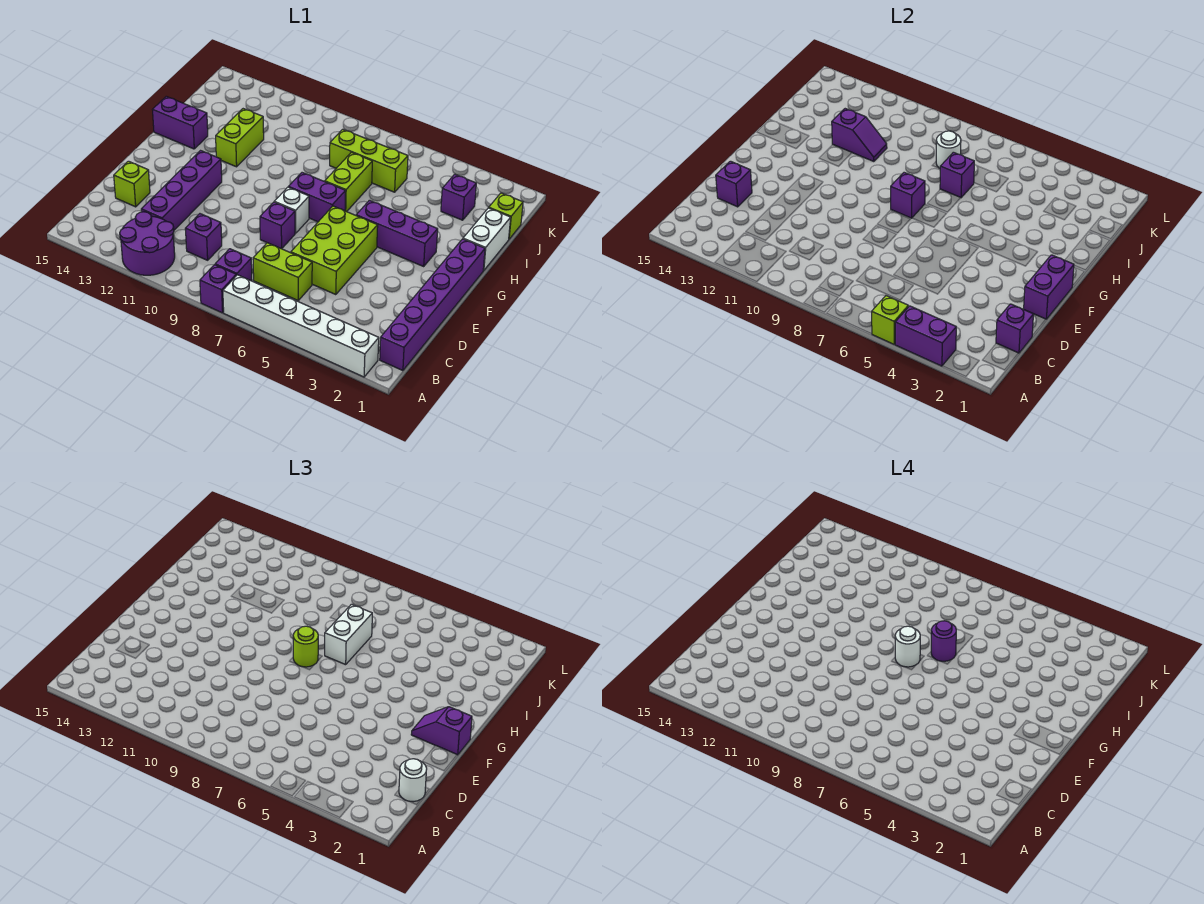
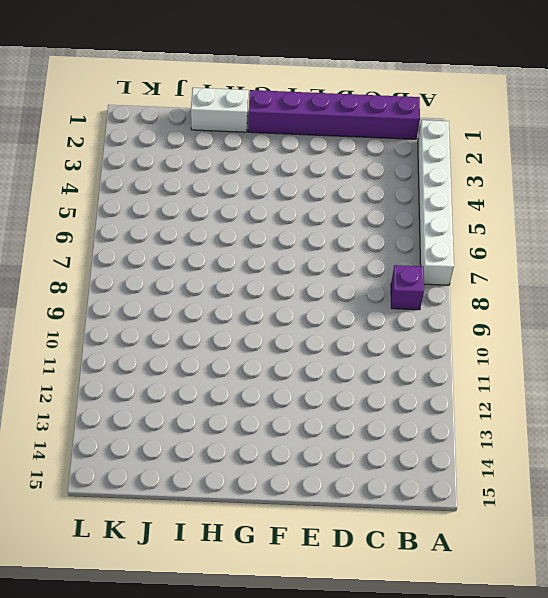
none -> purple brick A8 level 1
none -> purple round brick A11:B12 level 1
none -> lime brick C6:C7 level 1
none -> purple brick C10 level 1

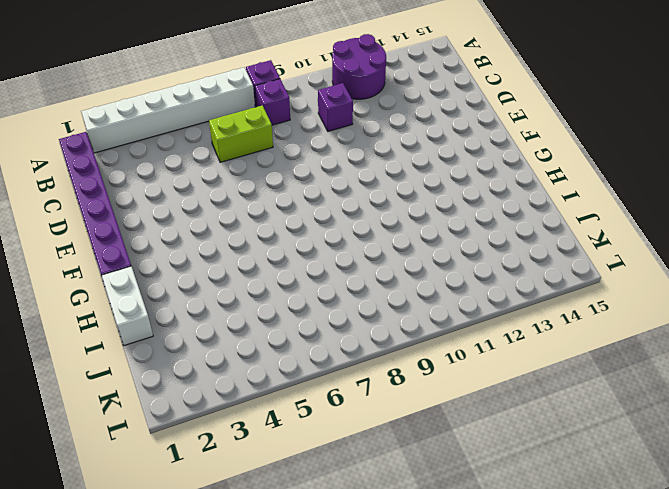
none -> purple brick C12:F12 level 1
none -> lime brick D5:F6 level 1
none -> lime brick D14 level 1
none -> purple brick E8 level 1

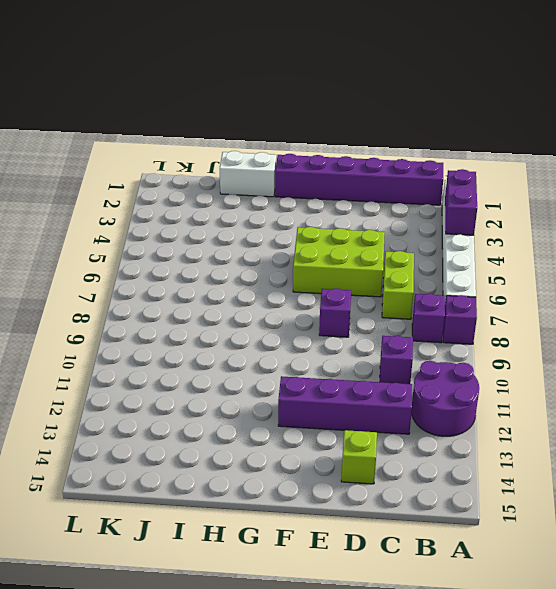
none -> white brick F8 level 1
none -> purple brick G3:G5 level 1
none -> purple brick G7:G8 level 1
none -> lime brick H7:I7 level 1

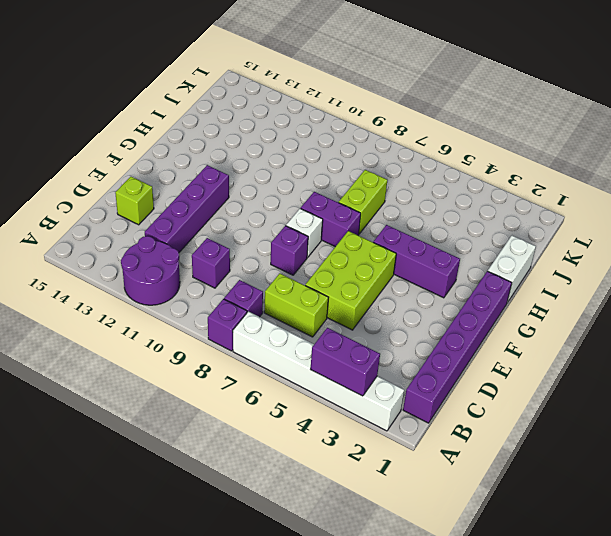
none -> lime brick H12:I12 level 1
none -> purple brick H14:H15 level 1
none -> lime brick J1 level 1
none -> purple brick J3 level 1

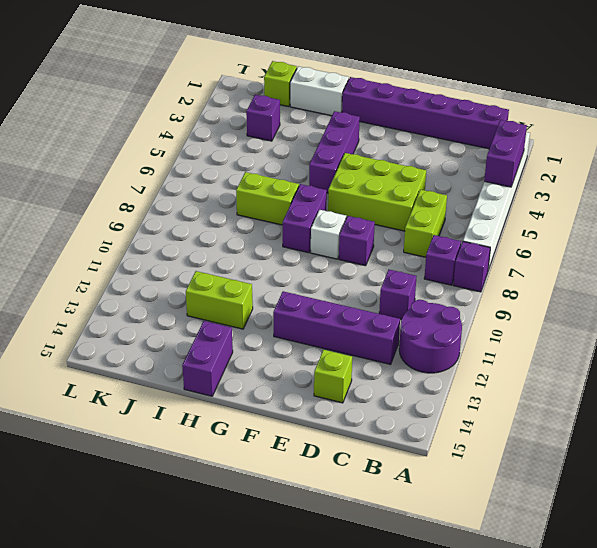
none -> lime brick J6:J8 level 1
none -> lime brick A5 level 2
none -> purple brick C1 level 2
none -> purple brick D14 level 2

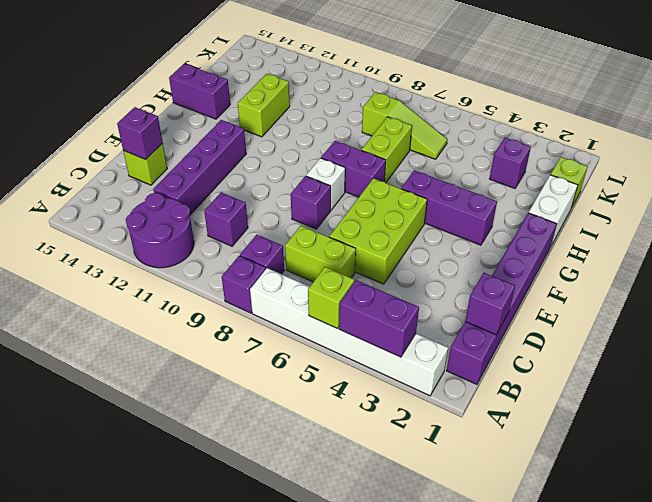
lime slope J6:J8 level 1 top 8 -> lime brick J6:J8 level 1
none -> purple brick E1:F1 level 2
none -> purple brick G8 level 2
none -> purple brick I7 level 2
none -> purple slope I11:I12 level 2 top 12

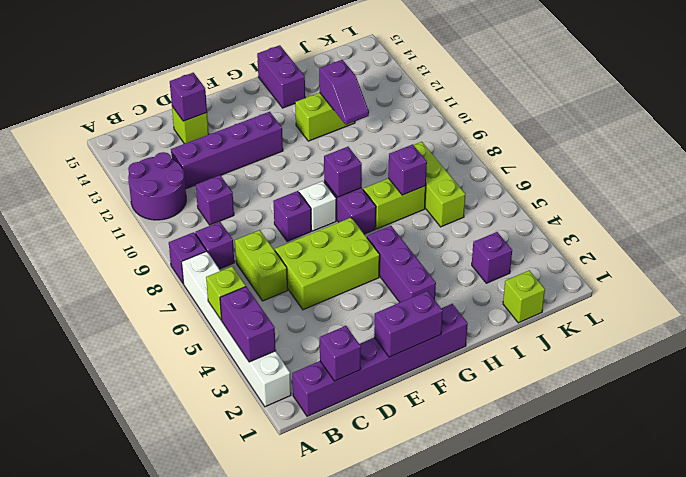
none -> white brick H1:I1 level 1
none -> white round brick J8 level 2
none -> white round brick C1 level 3
none -> purple slope F1:F2 level 3 top 1

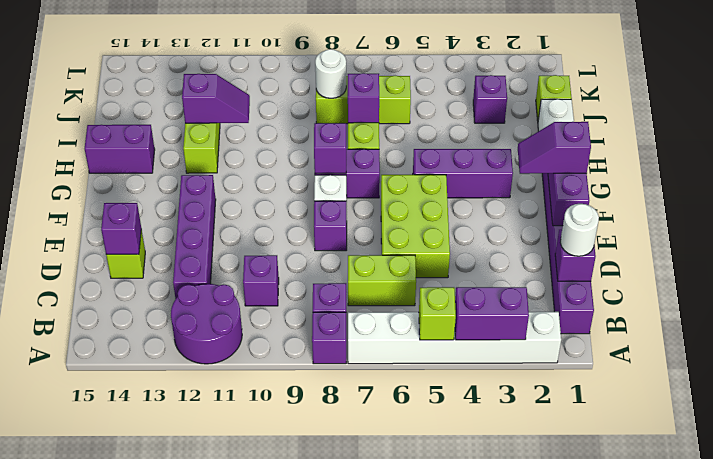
none -> lime round brick G8 level 3
none -> white brick H7:I7 level 3
none -> white round brick G8 level 4
none -> purple round brick H7 level 4

